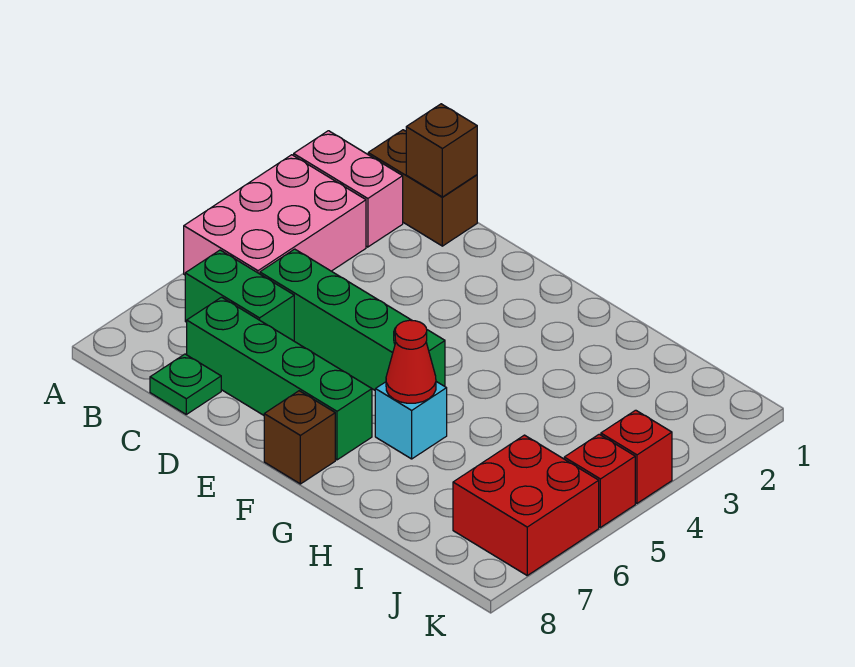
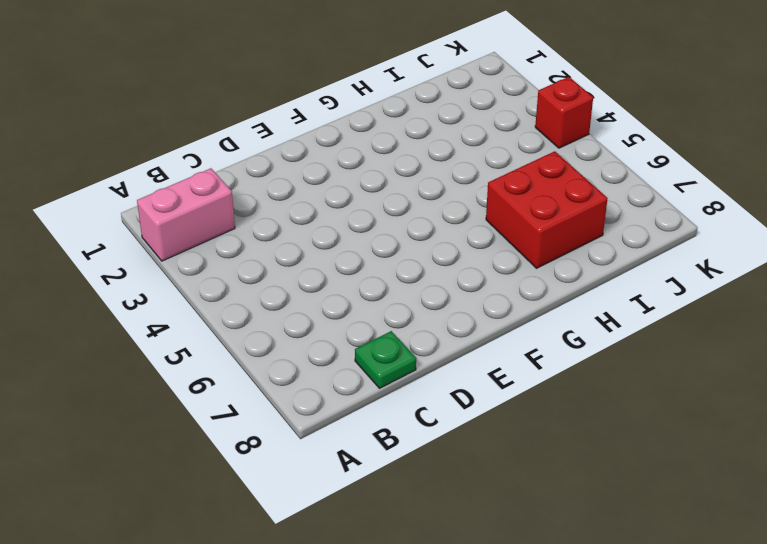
red brick H6:I7 level 1 -> red brick J6:K7 level 1
none -> pink brick A3:B5 level 1
none -> brown brick B1:C1 level 1
none -> green brick B6:C6 level 1

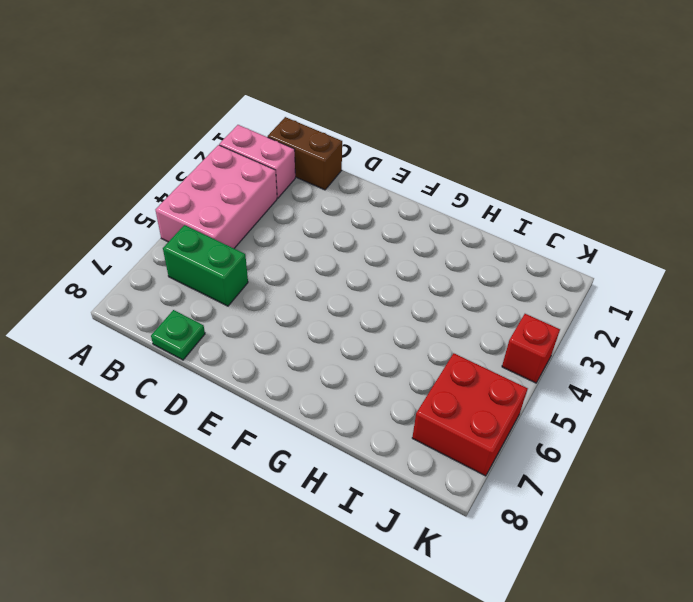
none -> green brick C5:F5 level 1
none -> green brick C7:F7 level 1
none -> brown brick F8 level 1

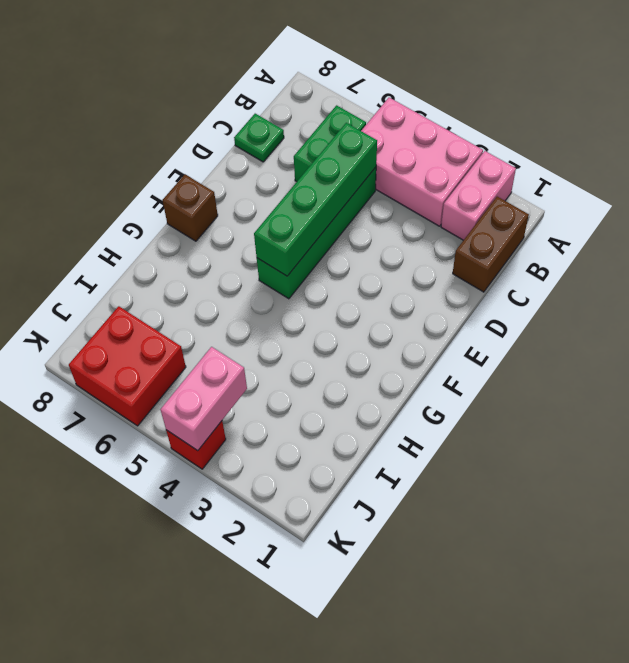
green brick C5:F5 level 2 -> green brick C7:F7 level 1
pink brick J4:K4 level 2 -> none
none -> cyan brick G6 level 1
none -> red brick K5 level 1
none -> brown brick C1 level 2

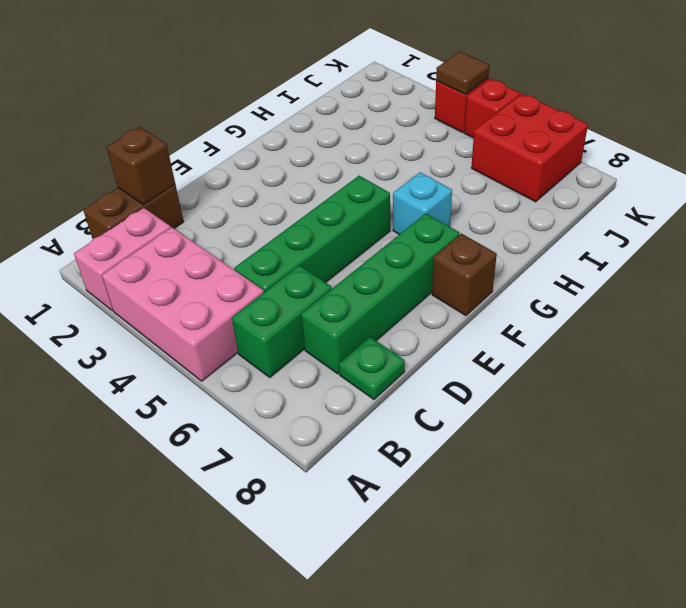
brown tile K4 level 2 -> none
none -> red cone G6 level 2

